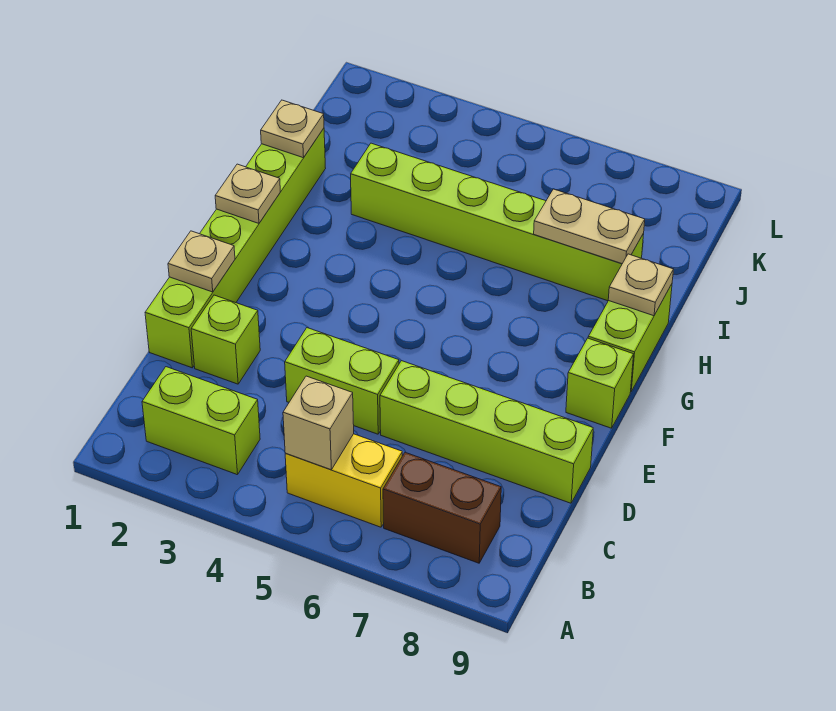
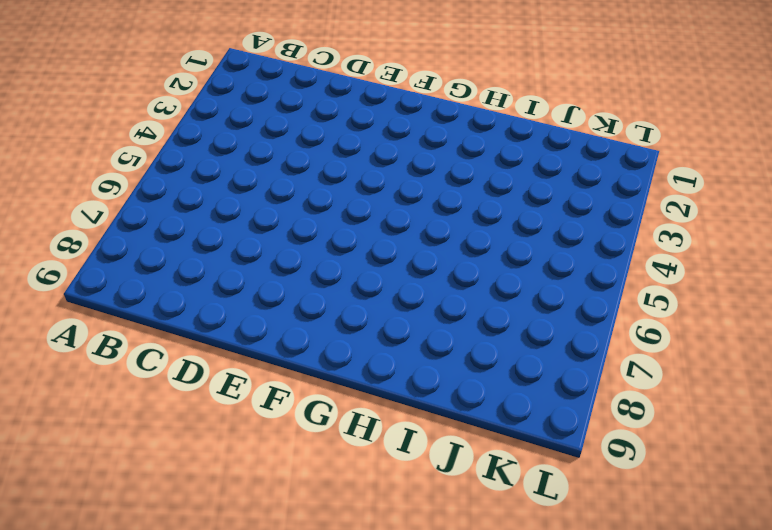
none -> lime brick B2:B3 level 1
none -> yellow brick B5:B6 level 1
none -> brown brick B7:B8 level 1

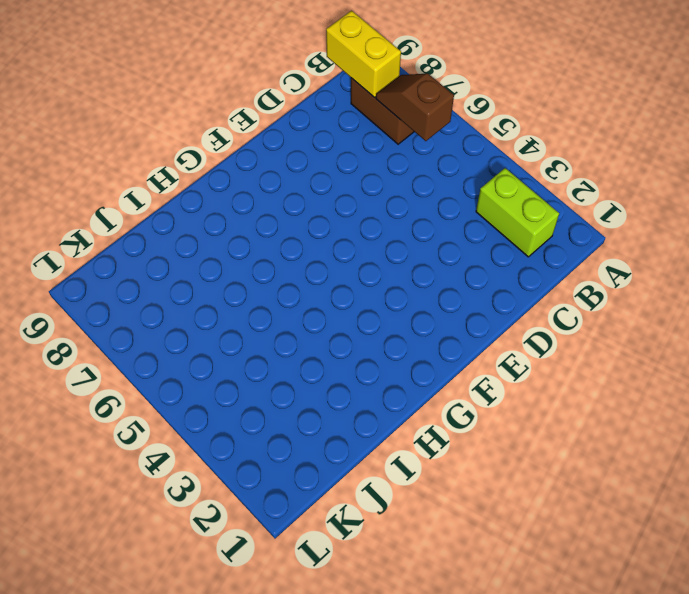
brown slope B6:B7 level 2 top 6 -> none
yellow brick B8:B9 level 2 -> yellow brick B5:B6 level 1
none -> lime brick D1:I1 level 1
none -> lime brick D2 level 1
none -> lime brick D4:D5 level 1

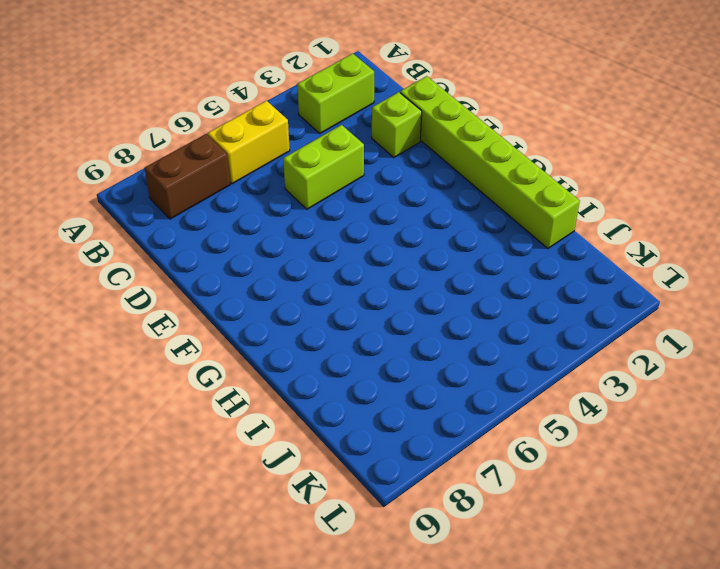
none -> lime brick D6:D9 level 1
none -> lime brick F9 level 1
none -> lime brick G9:H9 level 1

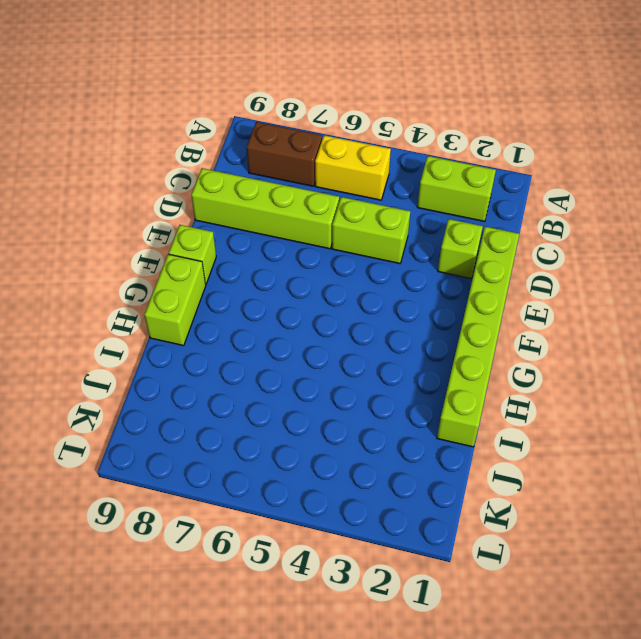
none -> lime brick I3:I8 level 1
none -> tan brick B5 level 2
none -> tan plate E1 level 2

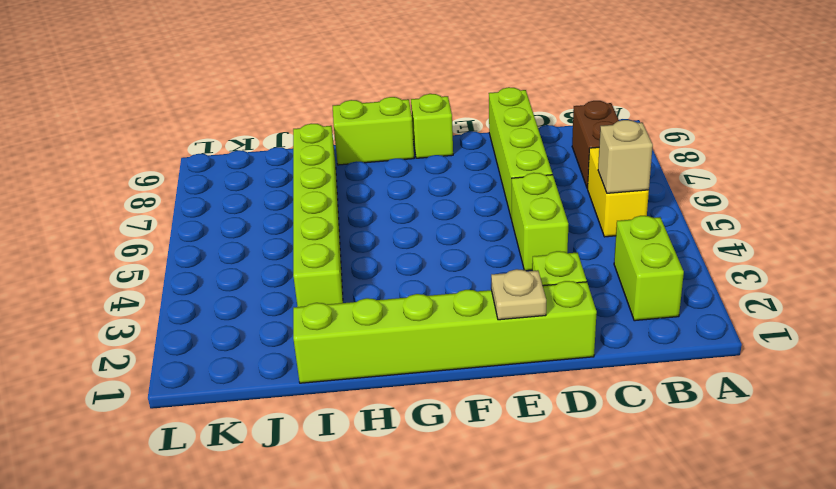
none -> tan plate G1 level 2
none -> tan plate H9 level 2
none -> tan plate I1 level 2

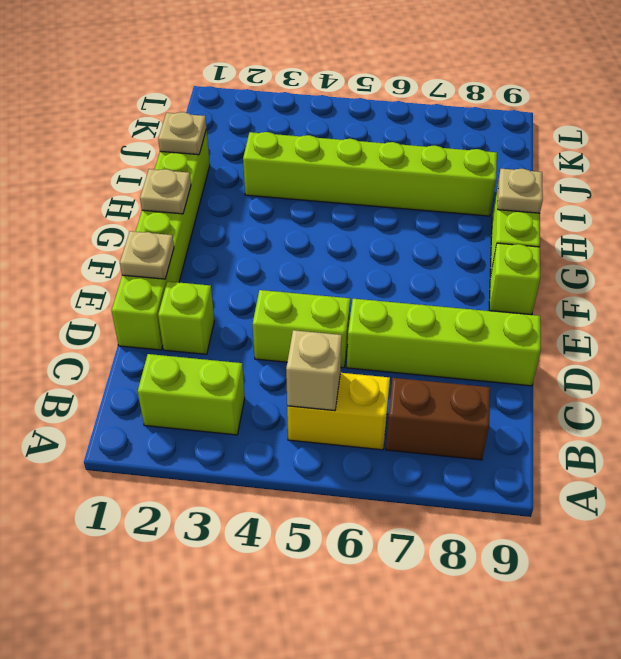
none -> tan plate I7:I8 level 2

